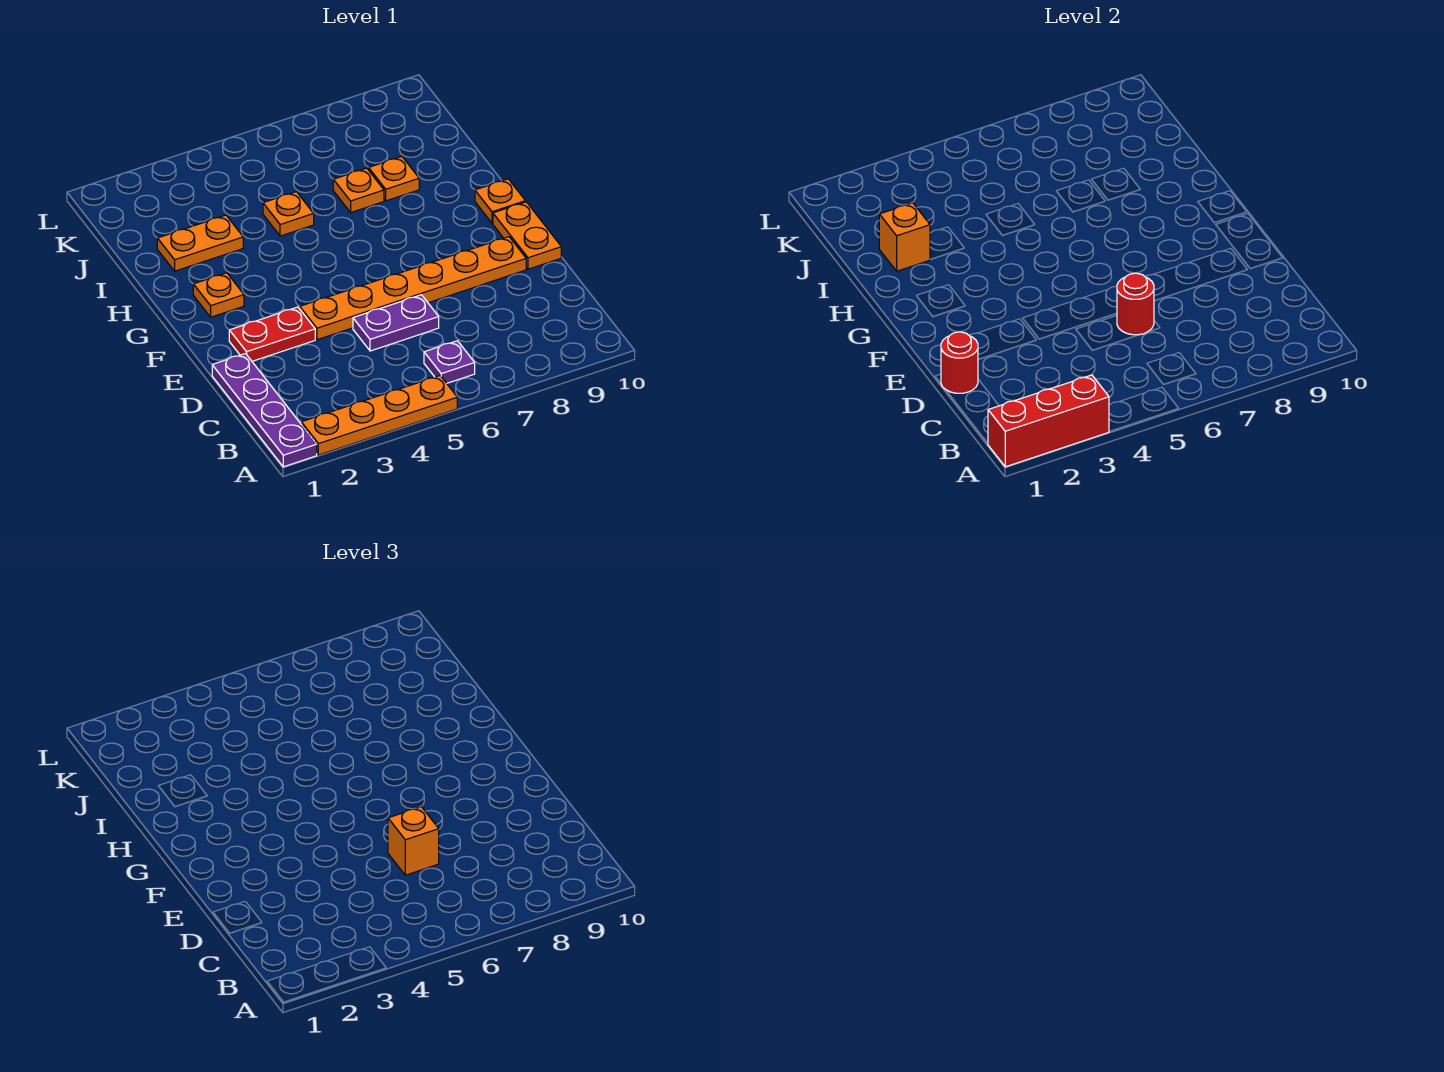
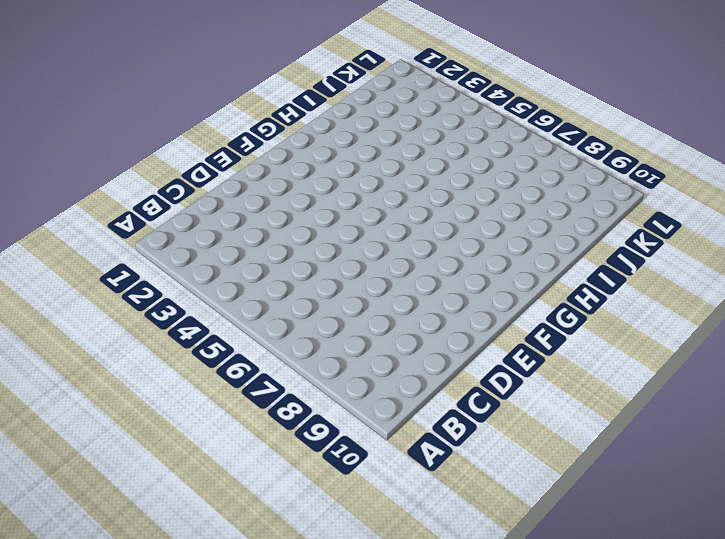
none -> purple plate A1:D1 level 1
none -> orange plate A2:A5 level 1
none -> purple plate B6 level 1

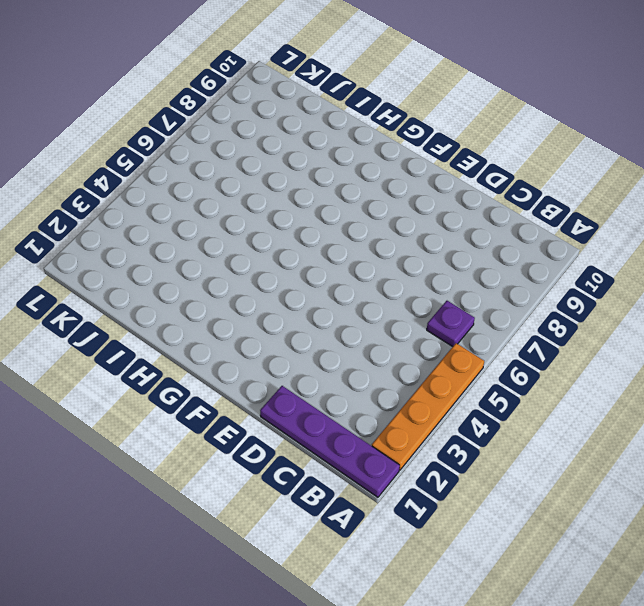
none -> purple plate D5:D6 level 1
none -> red plate E2:E3 level 1
none -> orange plate E4:E9 level 1

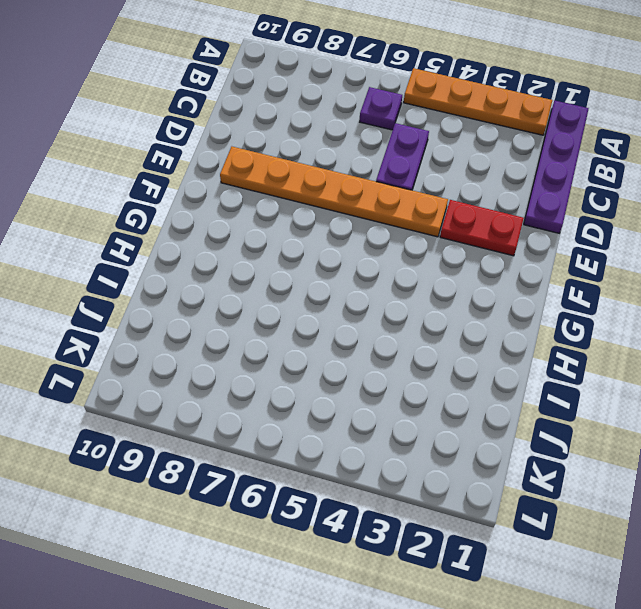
purple plate C5:D5 level 1 -> purple plate D5:D6 level 1
none -> orange plate E10:F10 level 1
none -> orange plate G2 level 1
none -> orange plate G10 level 1

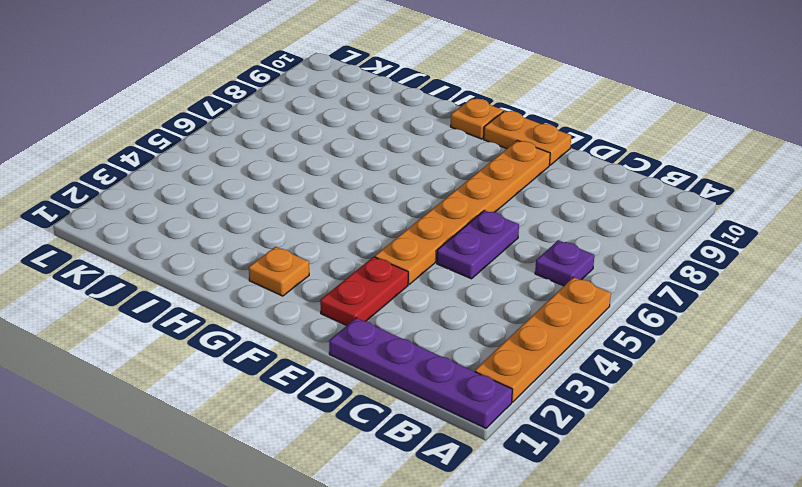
none -> orange plate I2:I3 level 1
none -> orange plate I5 level 1
none -> orange plate I7 level 1

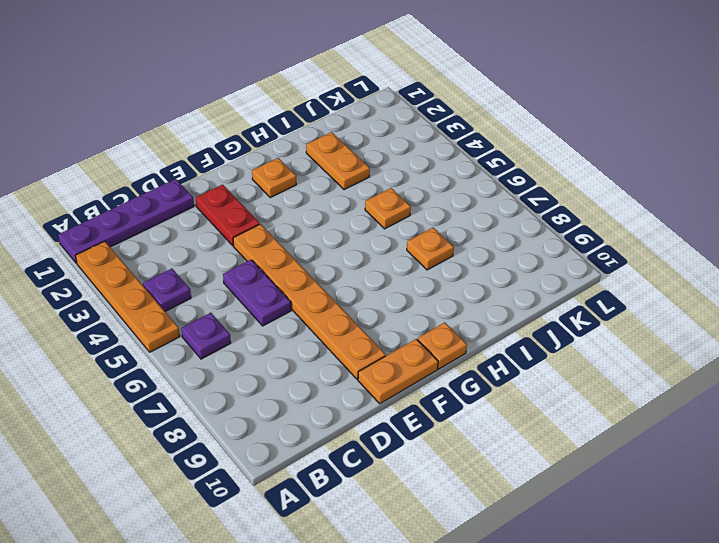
purple plate B4 level 1 -> none
none -> orange plate I8 level 1
none -> red brick A1:A3 level 2
none -> red round brick D1 level 2

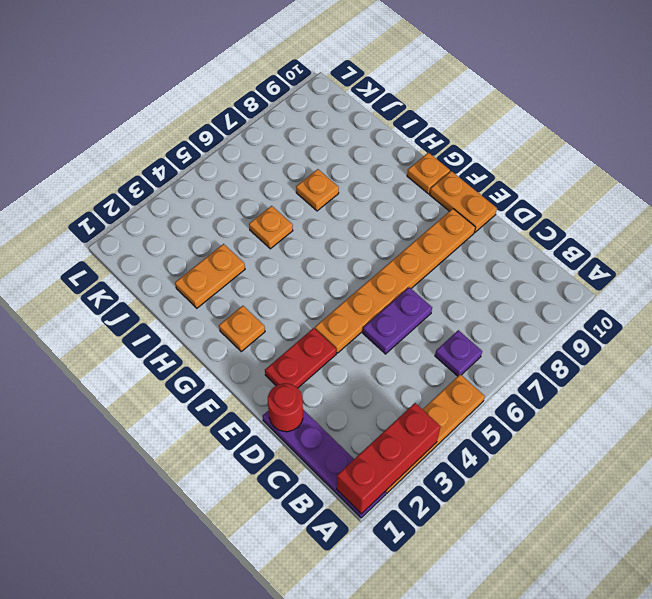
none -> orange plate I8 level 1
none -> red round brick D6 level 2
none -> orange brick I2 level 2

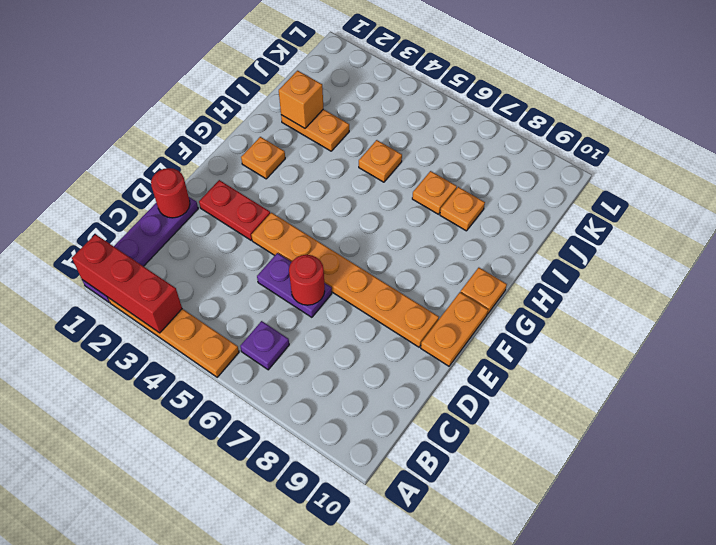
none -> orange brick D6 level 3

